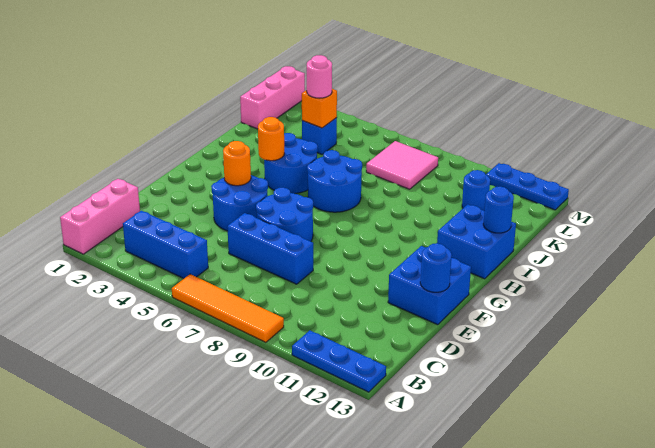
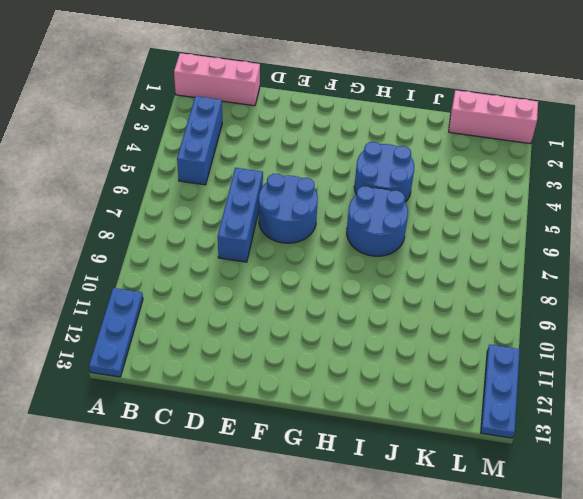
none -> orange tile A6:A9 level 1
none -> blue round brick E4:F5 level 1
none -> blue brick E12:F13 level 1

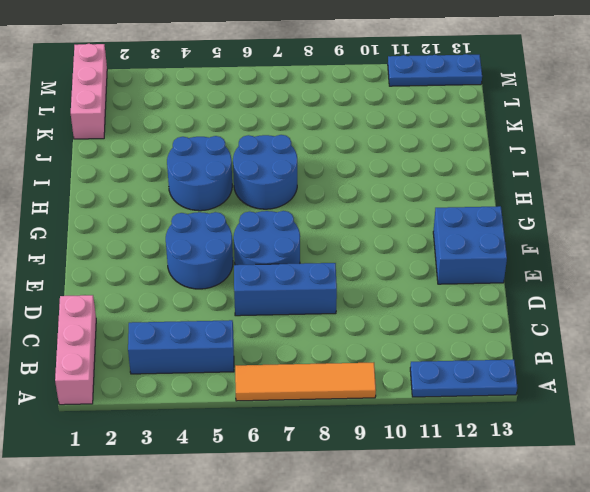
none -> blue brick H12:I13 level 1
none -> blue brick K4 level 1
none -> pink tile K7:L8 level 1

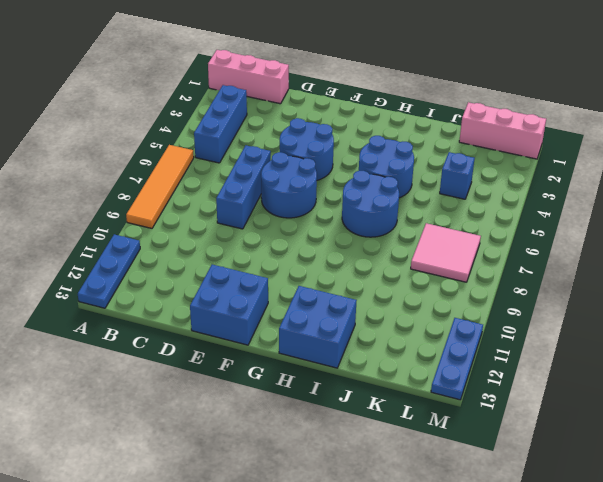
none -> blue round brick K11 level 1
none -> blue round brick E13 level 2
none -> orange round brick F4 level 2

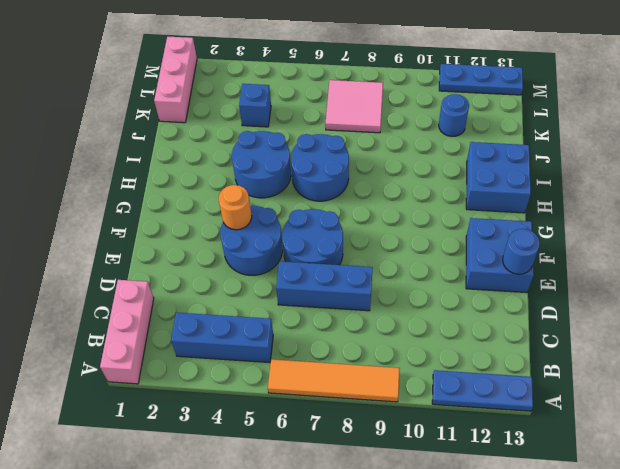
none -> orange round brick H4 level 2
none -> blue round brick I13 level 2
none -> orange brick K4 level 2

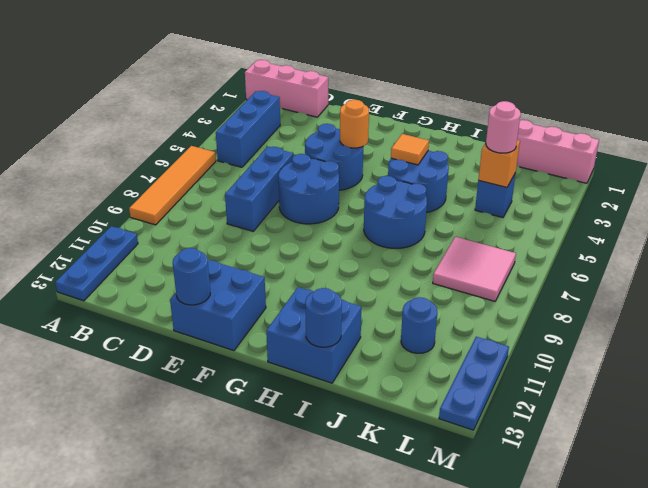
orange tile H4 level 2 -> orange round brick H4 level 2

